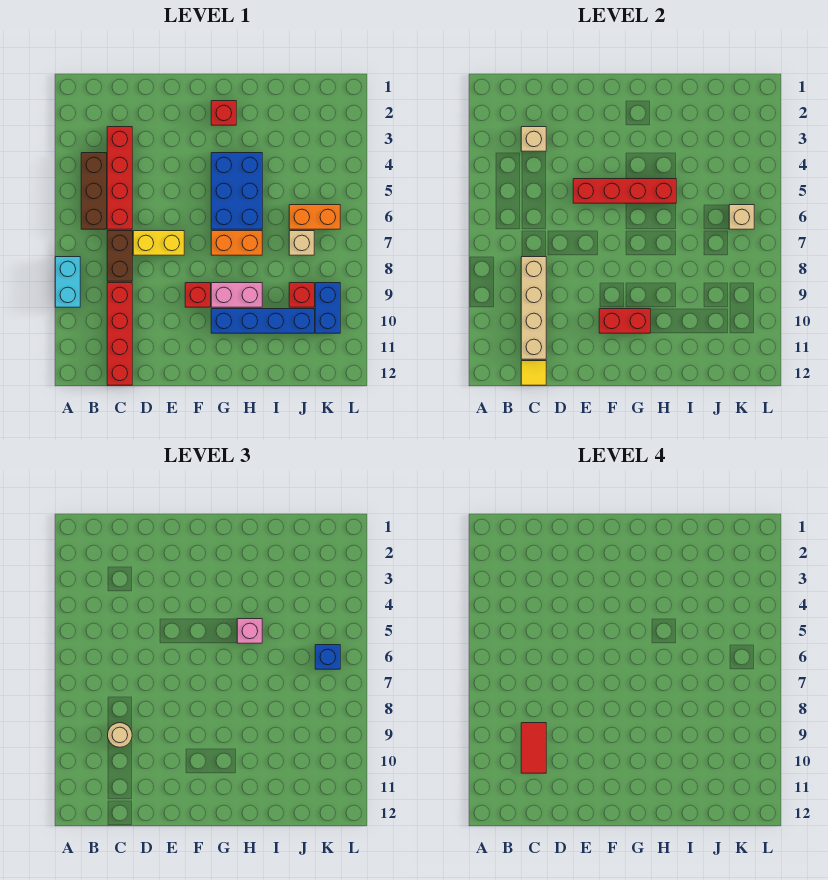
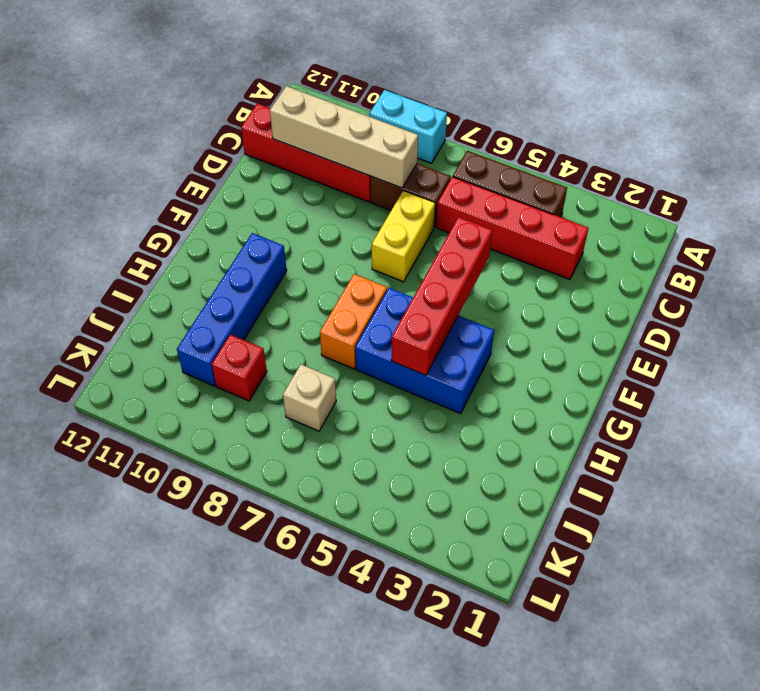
none -> red brick F9 level 1
none -> red brick G2 level 1
none -> pink brick G9:H9 level 1

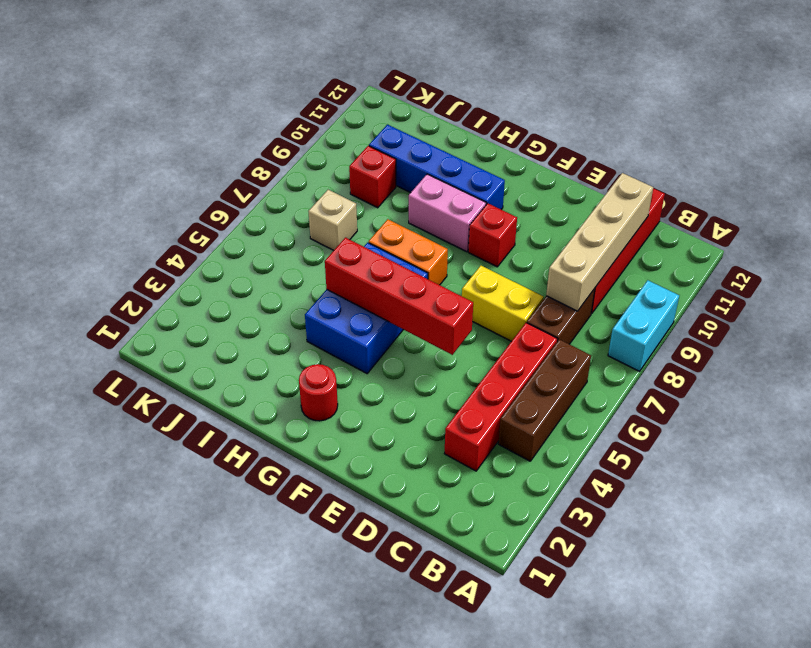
red round brick G2 level 1 -> red brick G2 level 1
none -> orange brick J6:K6 level 1
none -> blue brick K9:K10 level 1
none -> tan brick C3 level 2

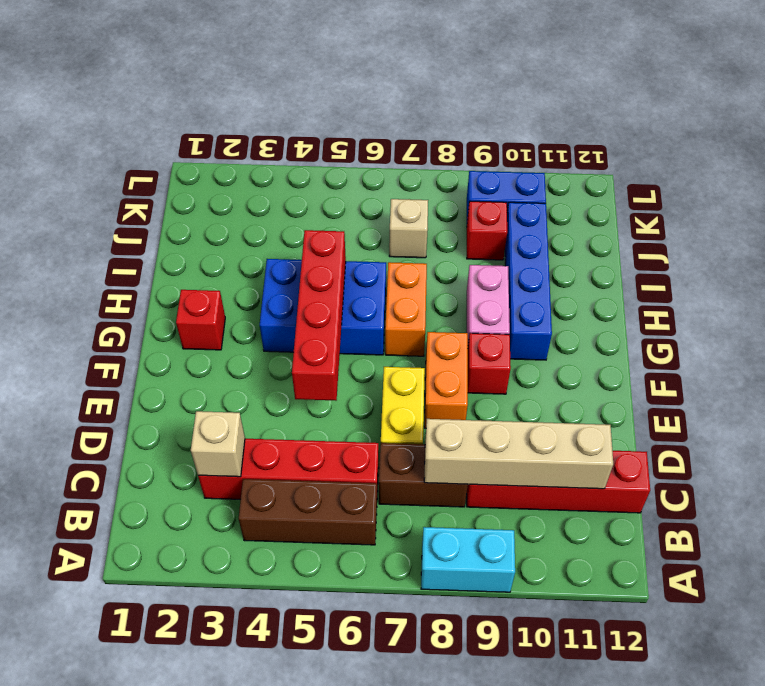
orange brick E8:F8 level 1 -> orange brick J6:K6 level 1
none -> yellow tile C12 level 2
none -> red brick F10:G10 level 2
none -> tan brick K6 level 2

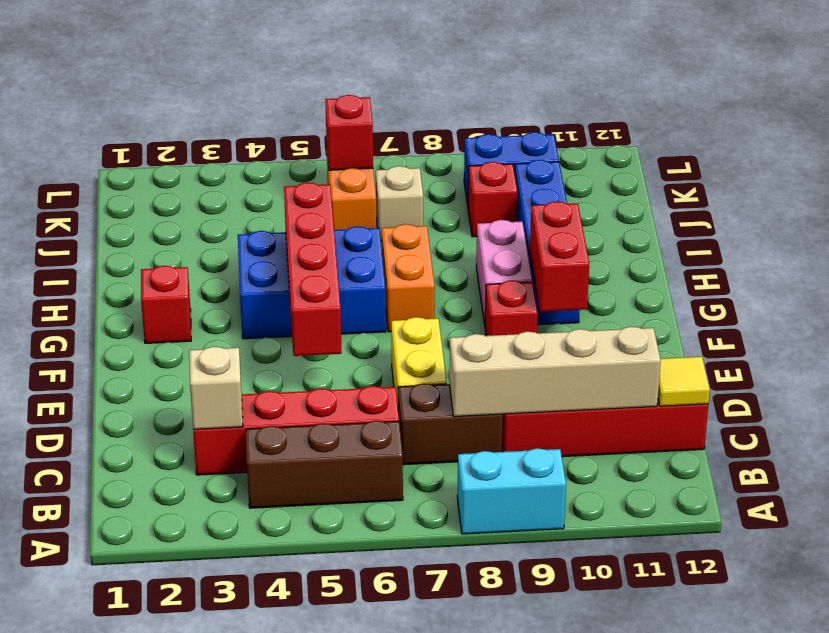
red brick K6 level 2 -> tan brick K6 level 2
none -> tan round brick C9 level 3
none -> pink brick H5 level 3
none -> blue brick K6 level 3

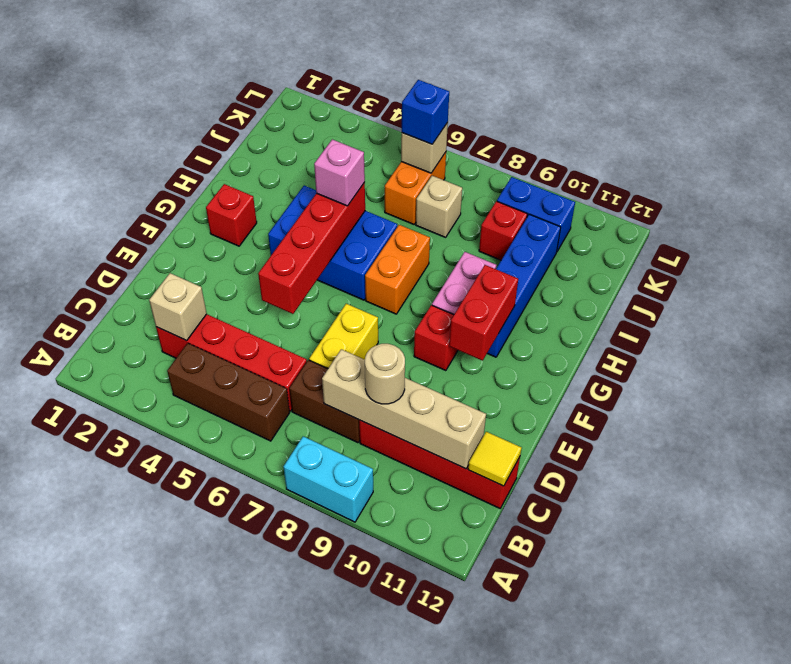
none -> red tile C9:C10 level 4

